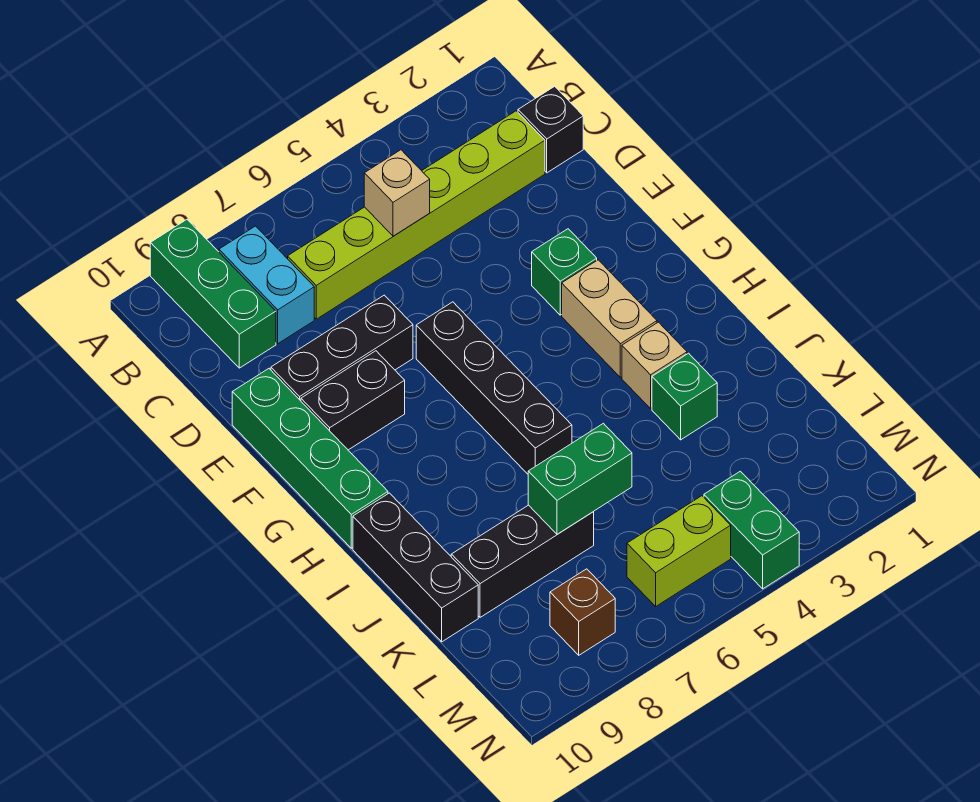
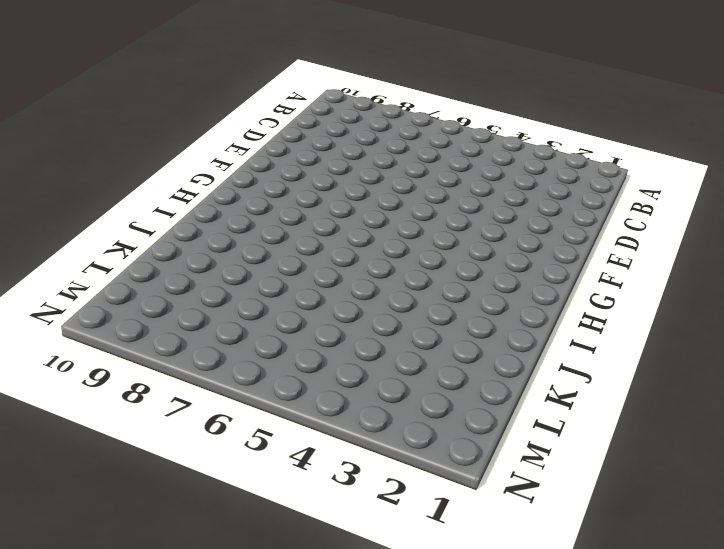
none -> green brick A9:C9 level 1
none -> cyan brick B8:C8 level 1
none -> black brick C1 level 1

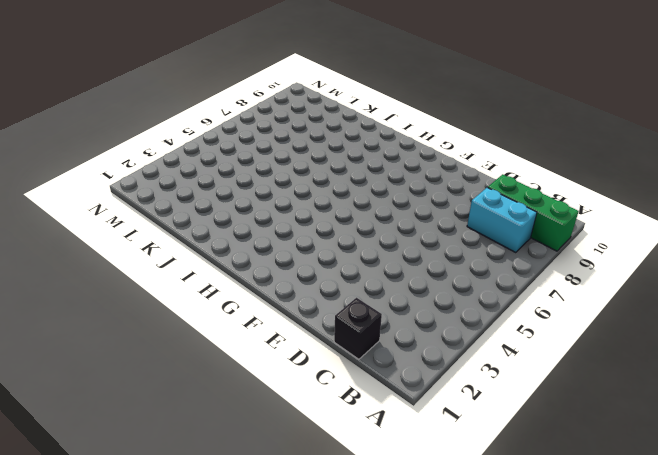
none -> lime brick C2:C7 level 1
none -> black brick E7:E9 level 1
none -> green brick E10:H10 level 1

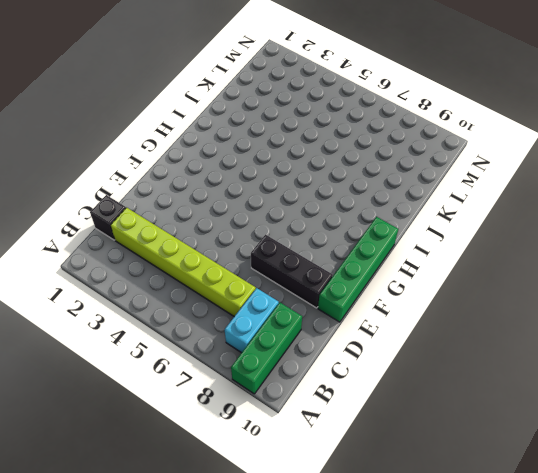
none -> green brick F3 level 1
none -> black brick F6:I6 level 1
none -> black brick F8:F9 level 1

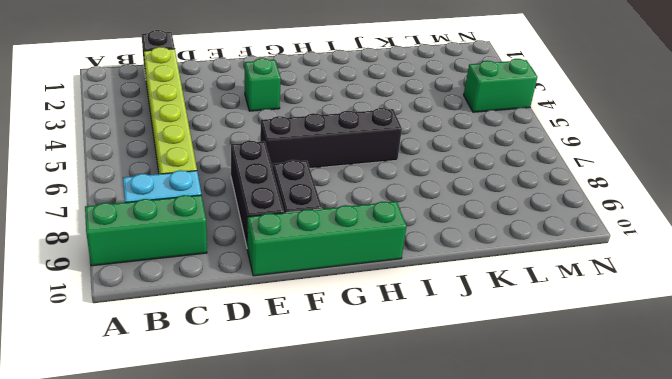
none -> tan brick G3:H3 level 1
none -> tan brick I3 level 1
none -> black brick I10:K10 level 1

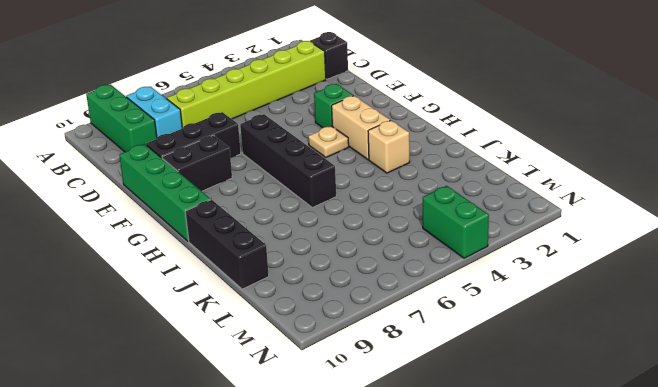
tan plate G4 level 1 -> none
none -> green brick J3 level 1
none -> black brick K7:K9 level 1
none -> lime brick M5:M6 level 1

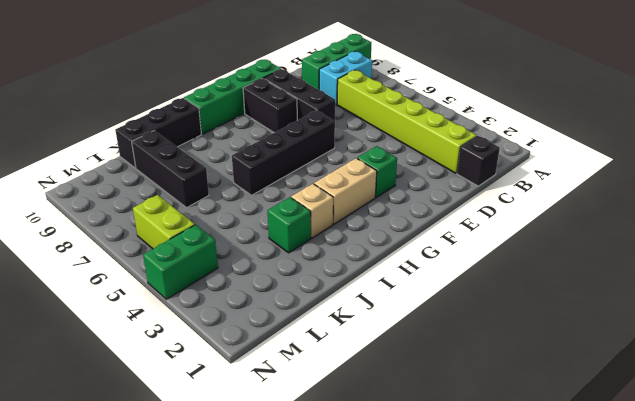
none -> brown brick M8 level 1
none -> tan brick C5 level 2
none -> green brick K6:K7 level 2

